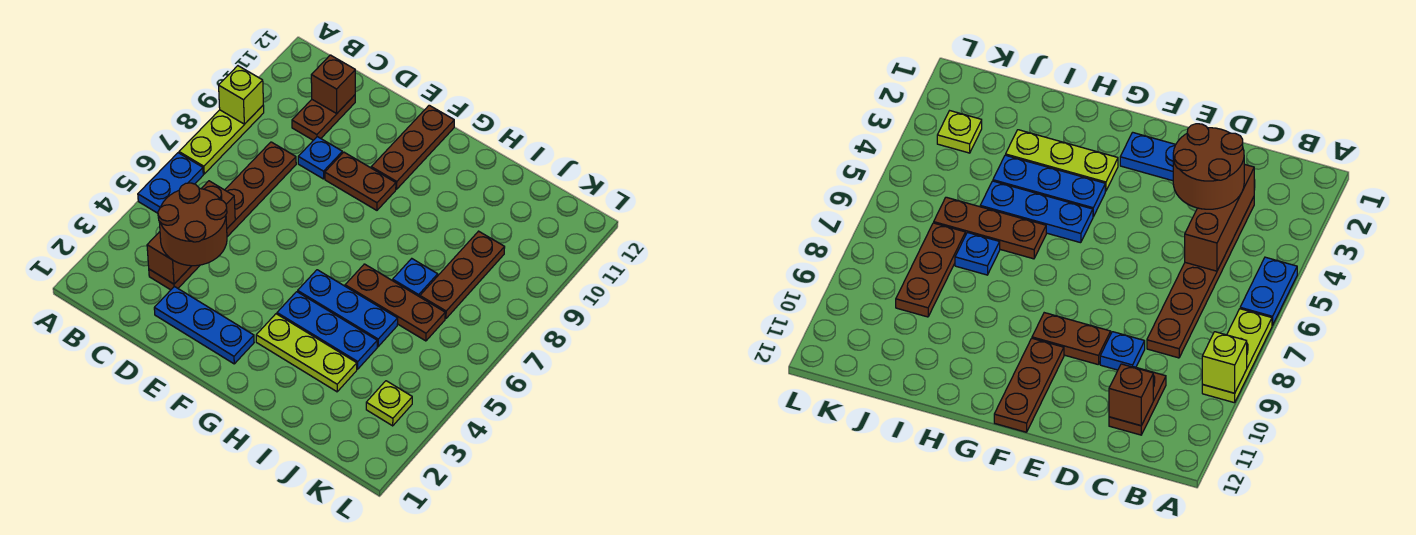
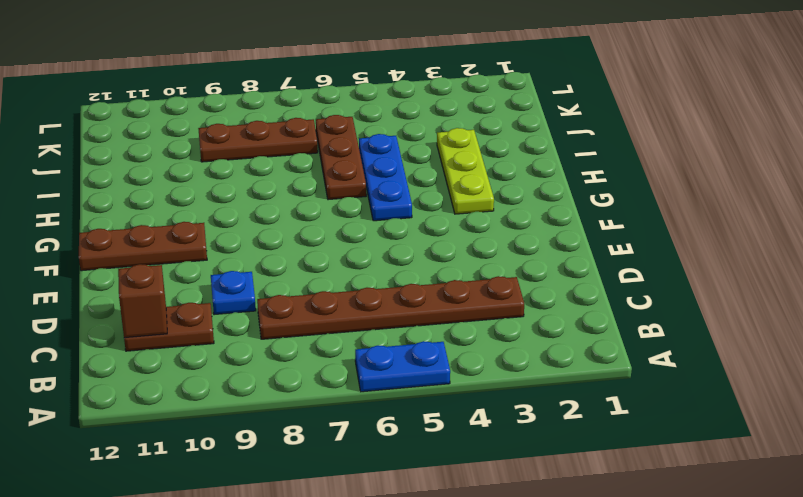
none -> lime plate A7:A9 level 1
none -> blue plate D2:F2 level 1
none -> brown plate E9:F9 level 1

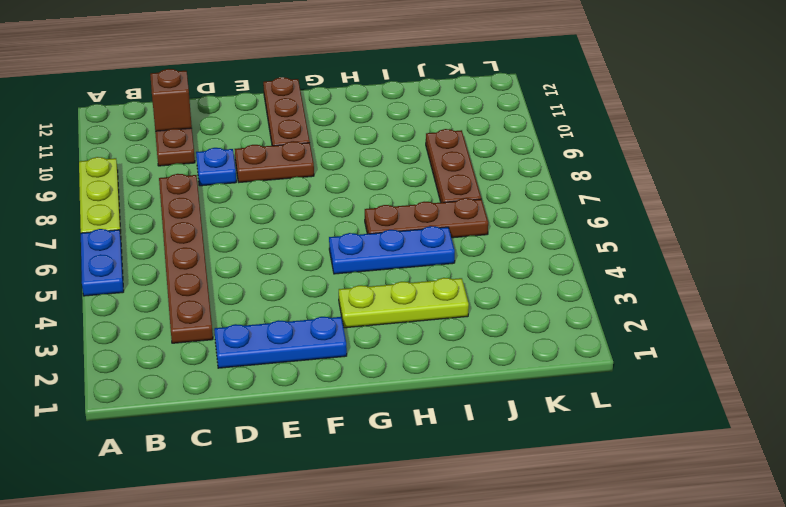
none -> blue plate G4:I4 level 1
none -> blue plate I7 level 1
none -> lime plate K3 level 1

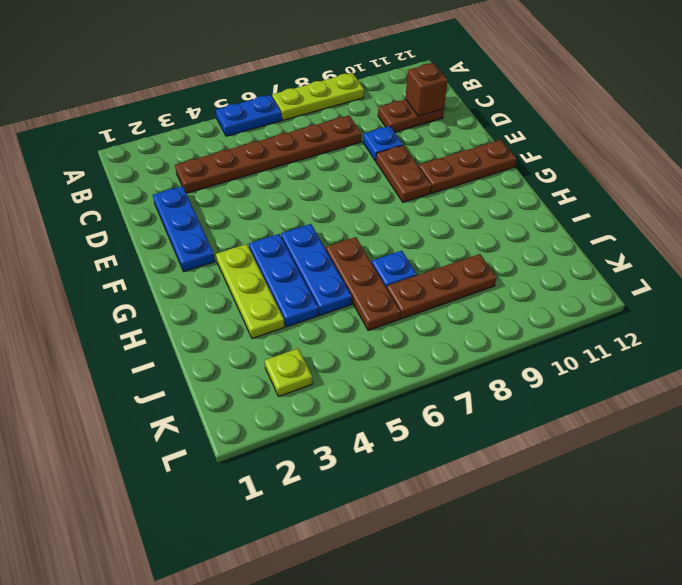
none -> lime brick A9 level 2
none -> brown brick C3:C5 level 2
none -> brown round brick C3:D4 level 3

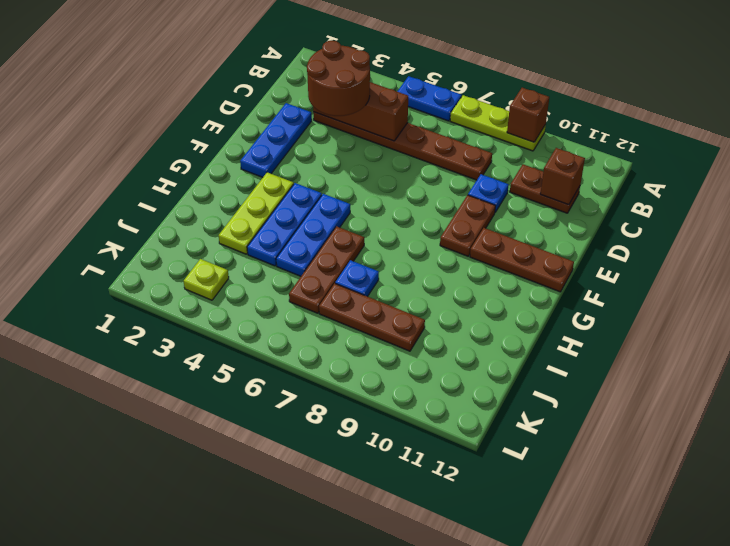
brown brick A9 level 2 -> lime brick A9 level 2

